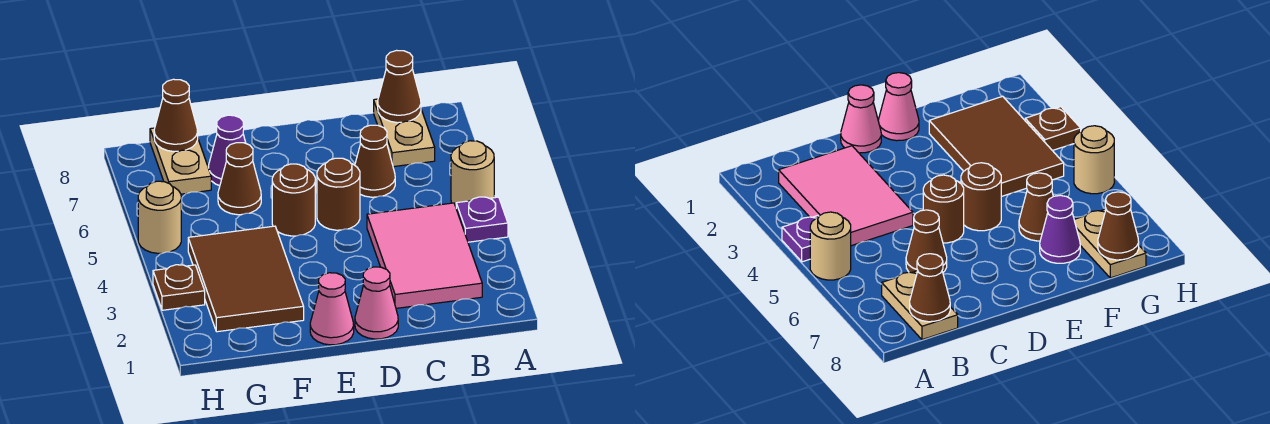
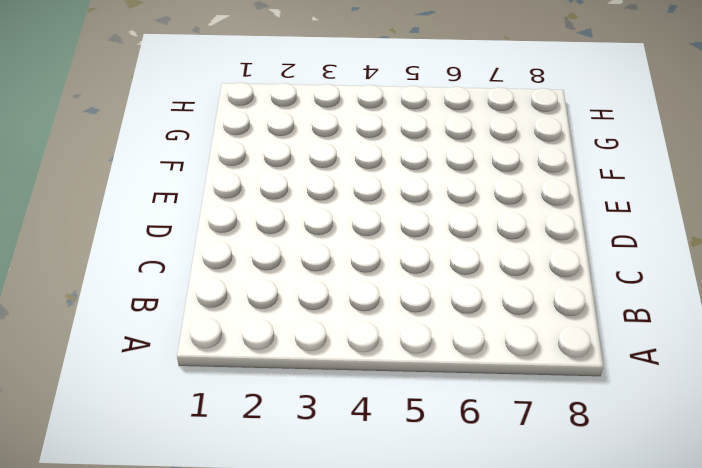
none -> purple plate A4 level 1
none -> tan round brick A5 level 1
none -> pink tile B2:C4 level 1

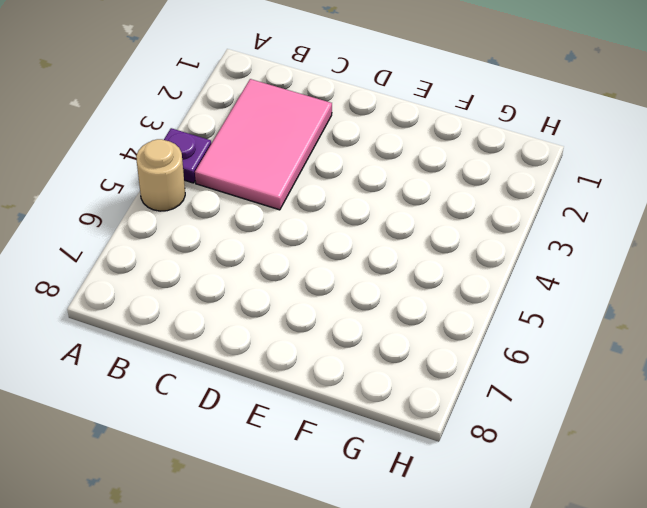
none -> tan plate B7:B8 level 1
none -> brown cone C6 level 1
none -> pink cone D1 level 1

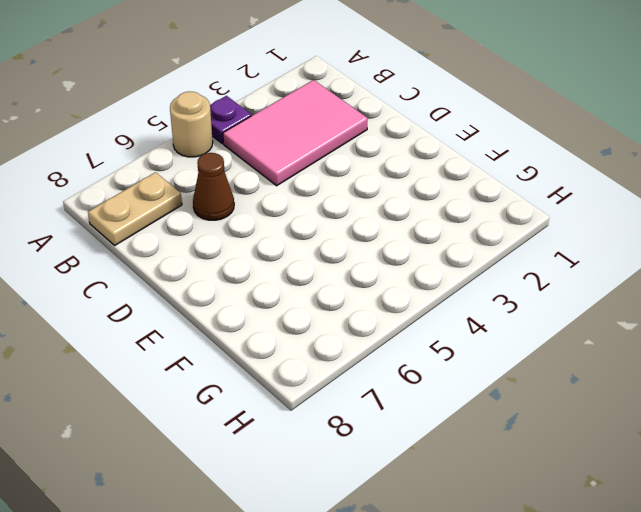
none -> pink cone D1 level 1
none -> brown round brick D5 level 1
none -> pink cone E1 level 1

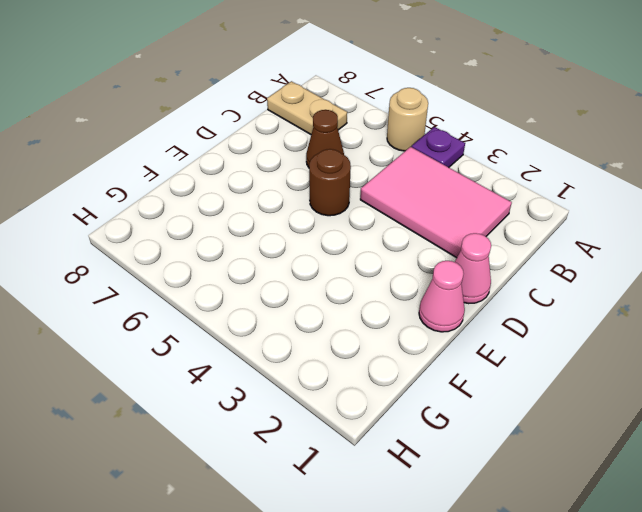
none -> brown round brick E5 level 1
none -> brown tile F2:G4 level 1
none -> brown cone F6 level 1

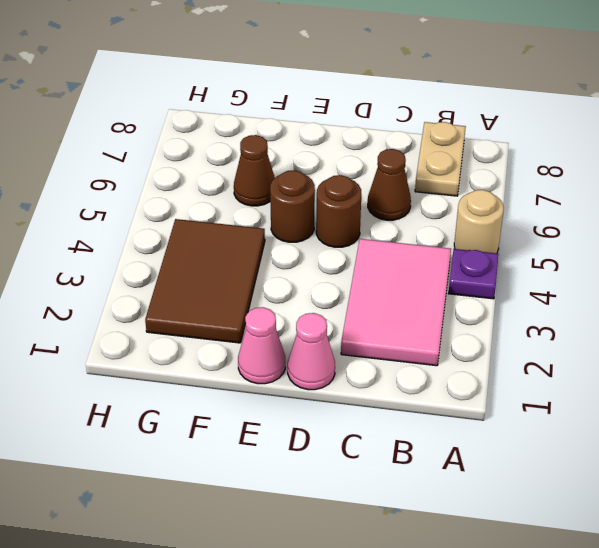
none -> purple cone F7 level 1
none -> tan plate G7:G8 level 1
none -> brown plate H3 level 1

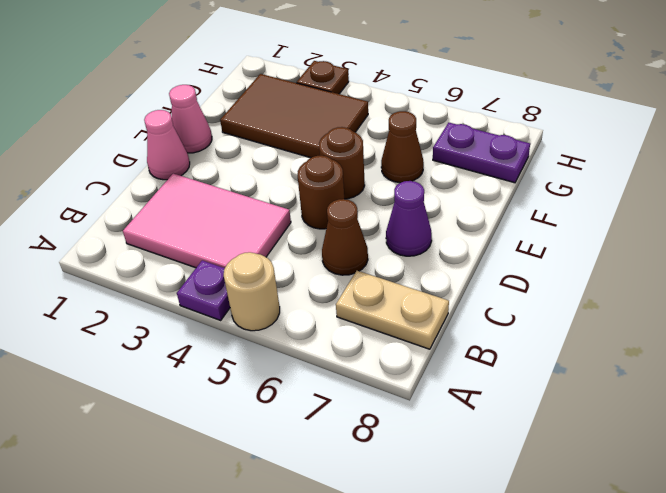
purple cone D7 level 1 -> purple cone F7 level 1
purple plate G7:G8 level 1 -> tan plate G7:G8 level 1
none -> tan round brick H5 level 1
none -> brown cone B8 level 2
none -> brown cone G8 level 2

